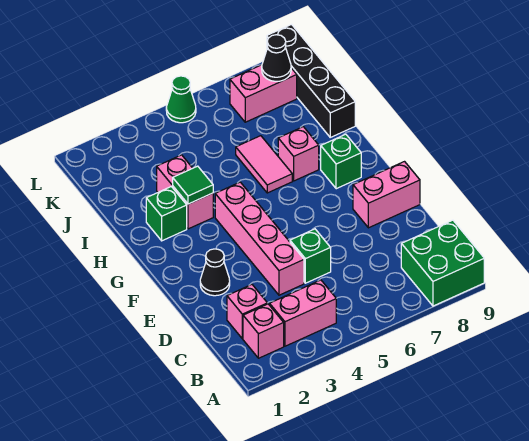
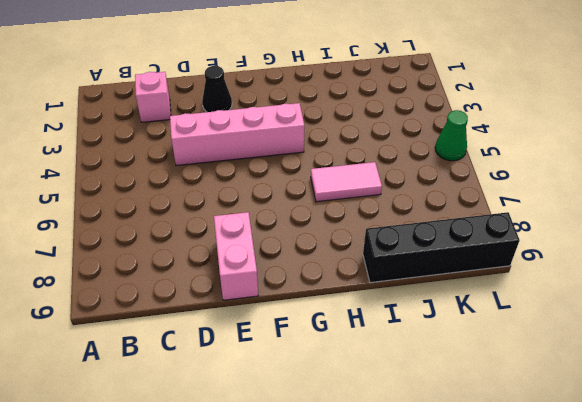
none -> green brick A8:B9 level 1
none -> pink brick B2 level 1
none -> pink brick B3:B4 level 1

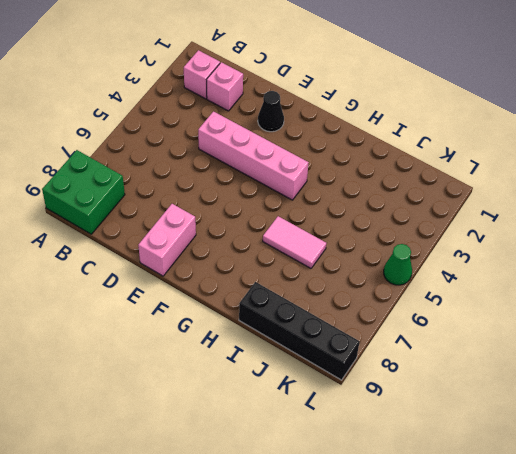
none -> pink brick B3:B4 level 1
none -> green brick D5 level 1
none -> green brick G8 level 1

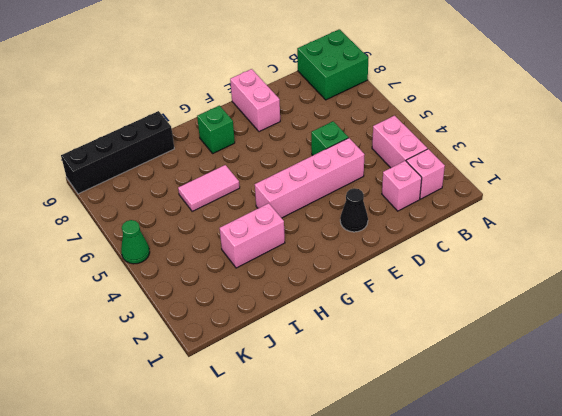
none -> green brick H2 level 1
none -> pink brick H7 level 1
none -> pink brick K7:K8 level 1

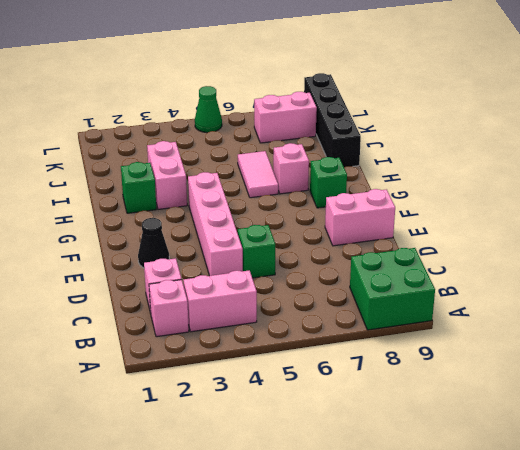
none -> green tile H3 level 2
none -> black cone K8 level 2

